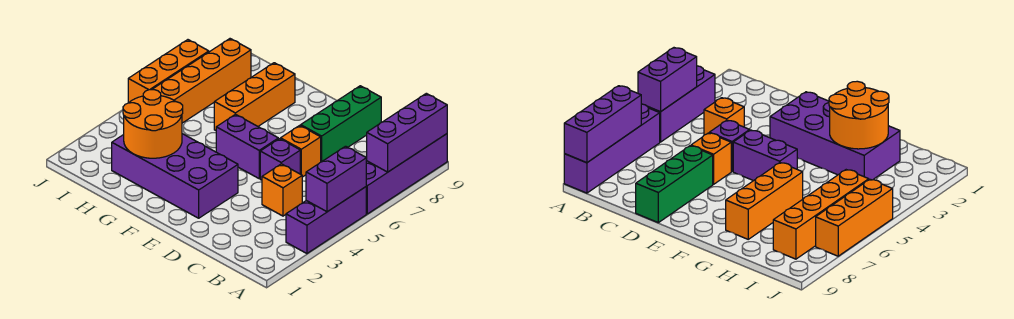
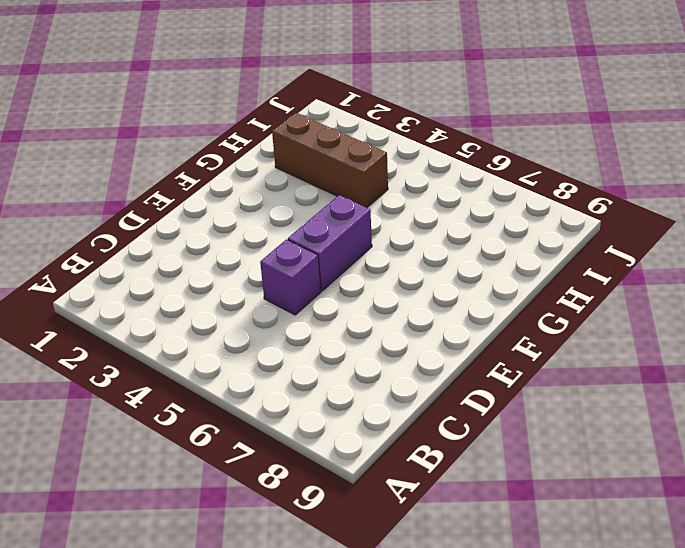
brown brick H2:H4 level 1 -> purple brick E2:H3 level 1
none -> purple brick A3:A5 level 1
none -> purple brick A6:A9 level 1
none -> orange brick C4 level 1

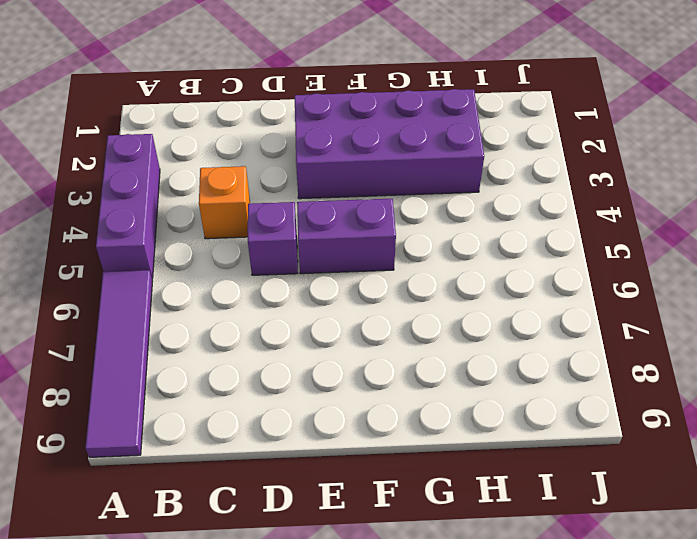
purple tile A6:A9 level 1 -> purple brick A6:A9 level 1
none -> orange brick D6 level 1
none -> green brick D7:D9 level 1
none -> orange brick G6:G8 level 1

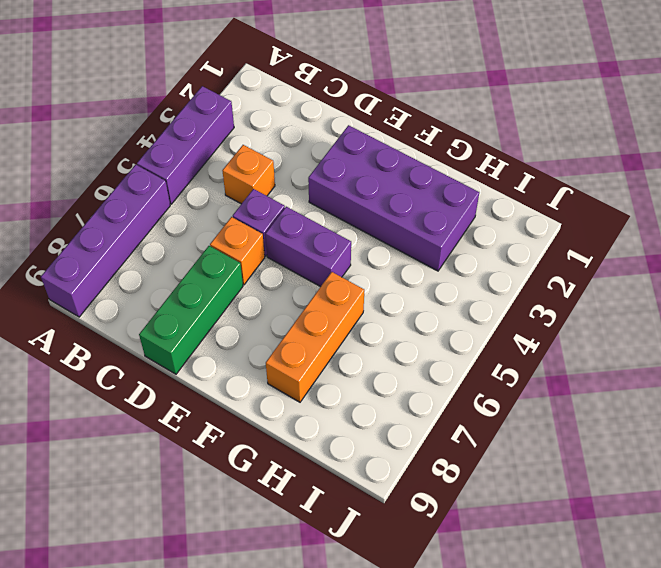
none -> orange brick I5:I8 level 1
none -> orange brick J5:J7 level 1
none -> purple brick A4:A5 level 2

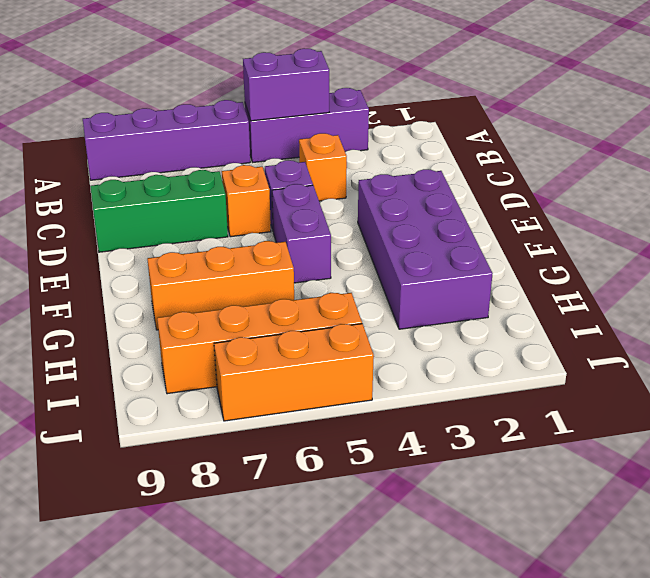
none -> purple brick A7:A9 level 2
none -> orange round brick G2:H3 level 2

